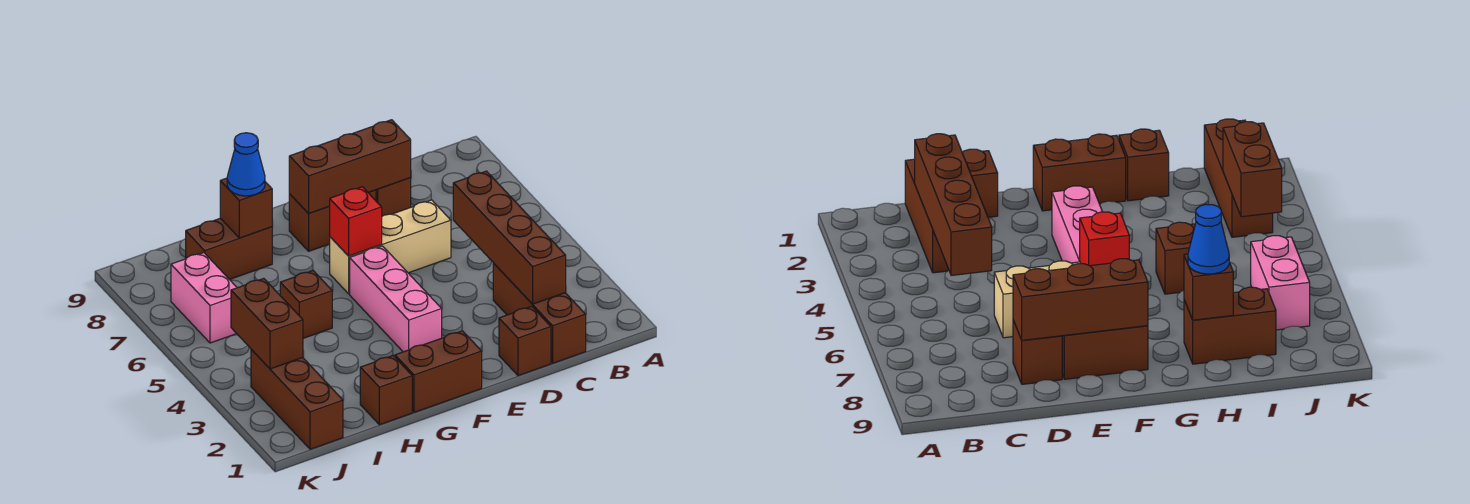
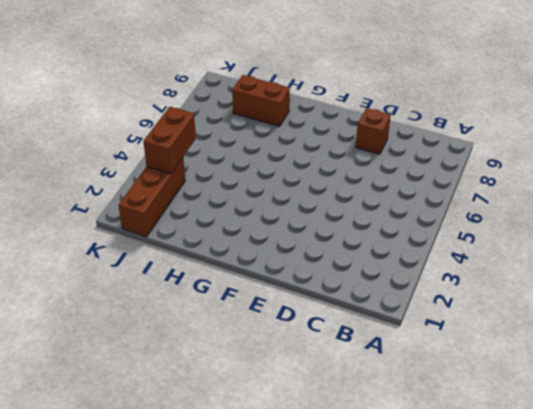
none -> brown brick C1:C3 level 1
none -> brown brick D1 level 1
none -> tan brick D6:F6 level 1

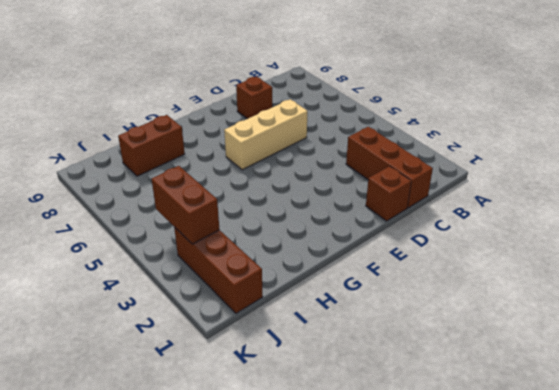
none -> brown brick E8:F8 level 1
none -> brown brick F1:G1 level 1
none -> pink brick F3:F5 level 1

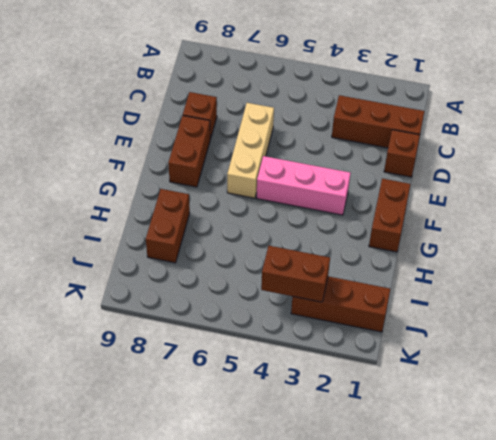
none -> brown brick H1 level 1
none -> brown brick H5 level 1
none -> pink brick J6:J7 level 1

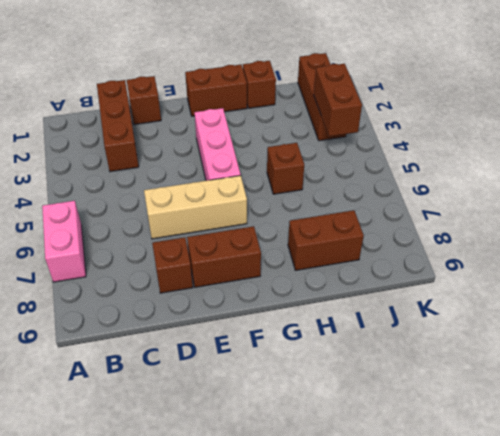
pink brick A6:A7 level 1 -> pink brick J6:J7 level 1
none -> brown brick C2:C5 level 2
none -> brown brick D8:F8 level 2
none -> red brick F6 level 2

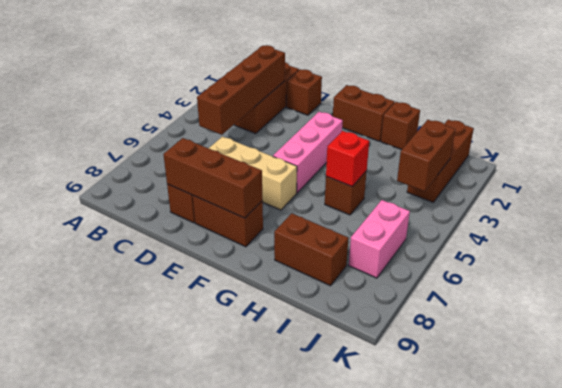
red brick H5 level 2 -> red brick F6 level 2
none -> brown brick H8 level 2
none -> blue cone H8 level 3

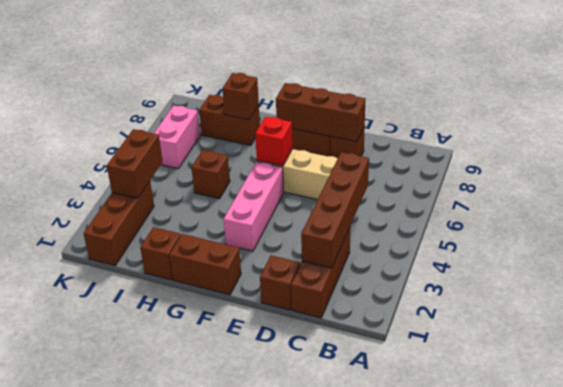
none -> blue cone H8 level 3

